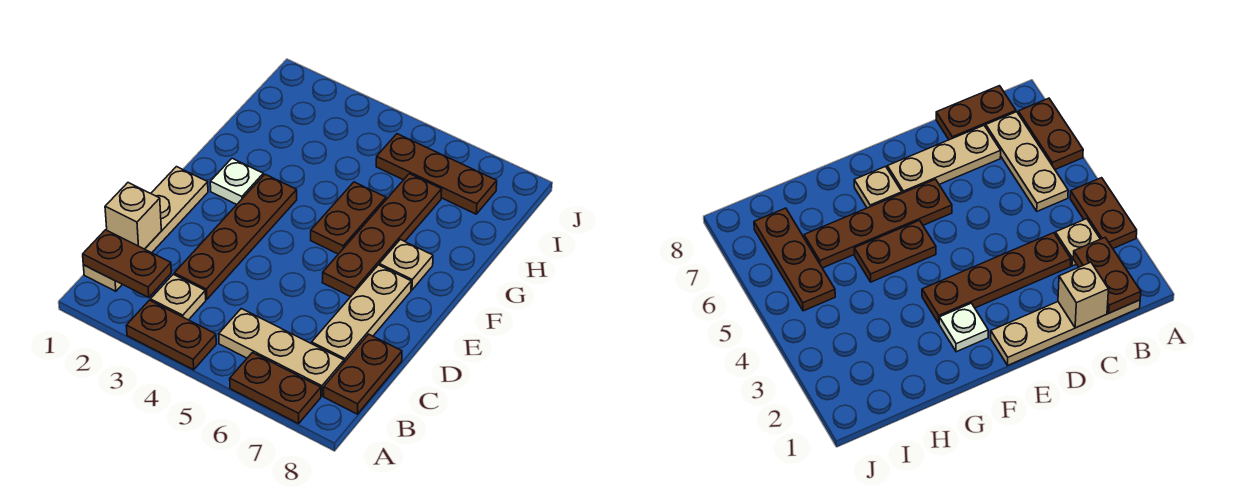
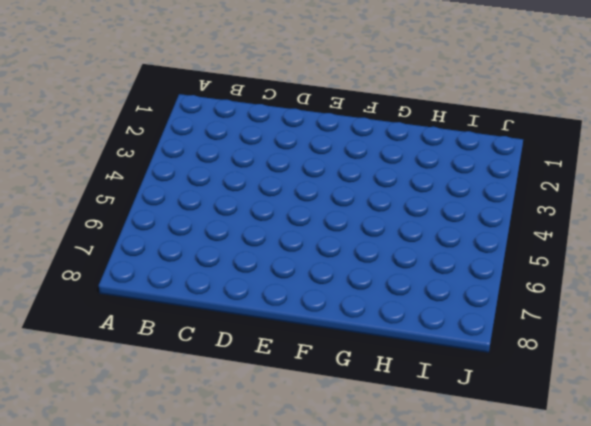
none -> brown plate A3:A4 level 1
none -> brown plate A6:A7 level 1
none -> tan plate B1:E1 level 1

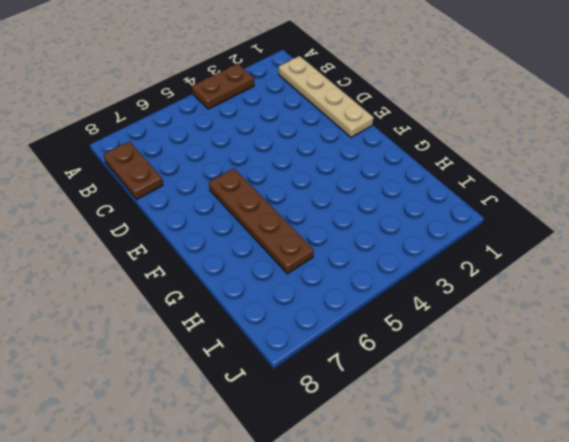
none -> brown plate A6:A7 level 1
none -> tan plate B3 level 1
none -> tan plate B5:B7 level 1

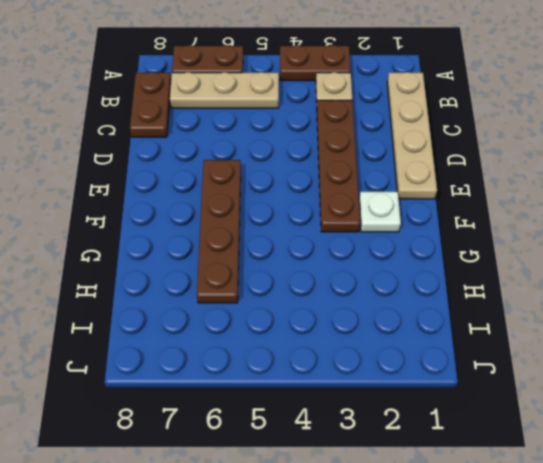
none -> tan plate C7:E7 level 1
none -> brown plate F5:G5 level 1
none -> tan plate F7 level 1

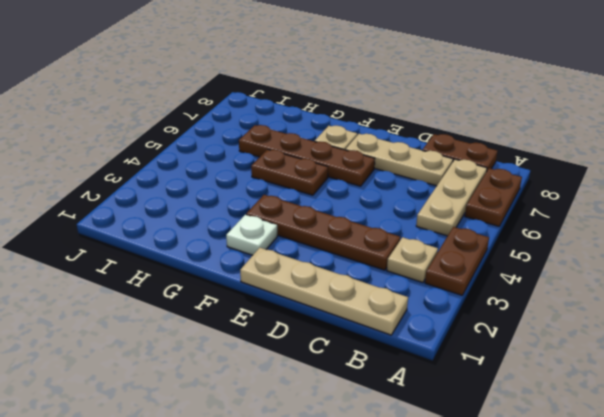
none -> brown plate I5:I7 level 1
none -> brown plate B1:B2 level 2
none -> tan brick C1 level 2

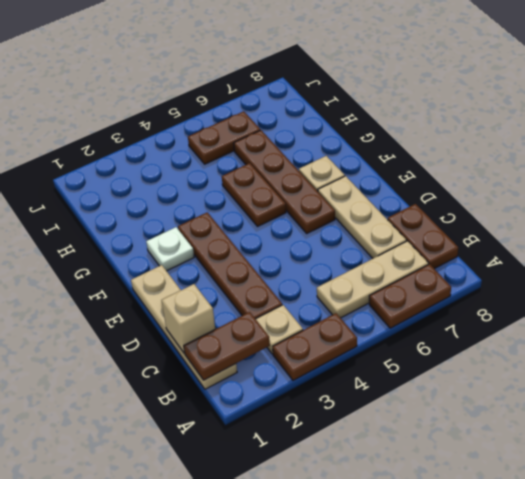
brown plate I5:I6 level 1 -> brown plate I5:I7 level 1

